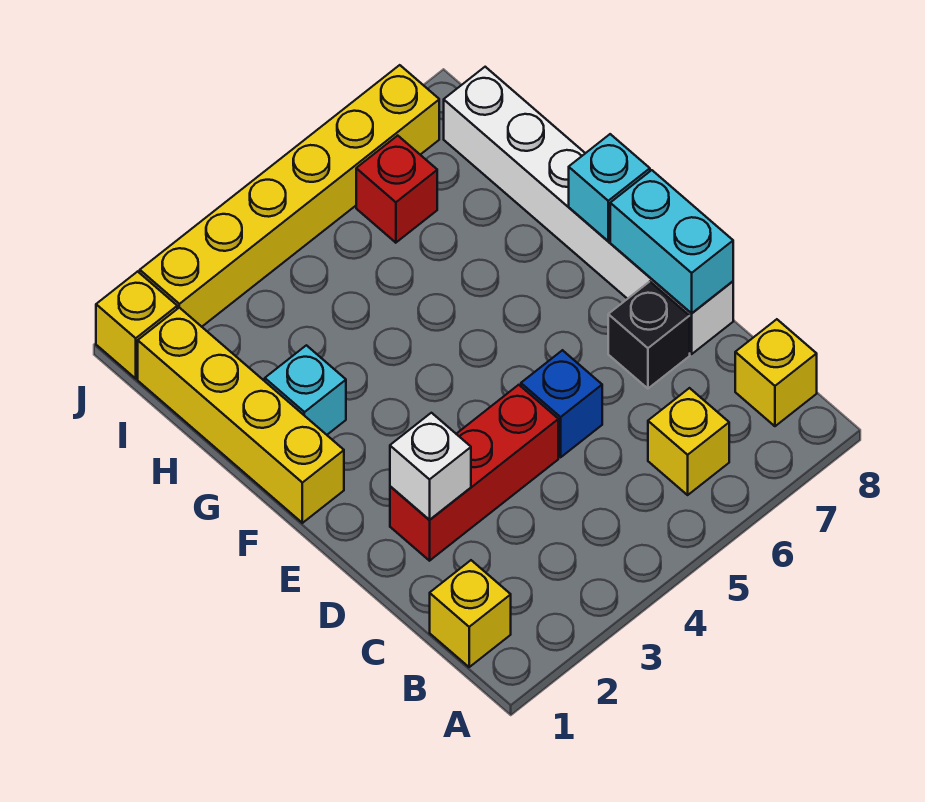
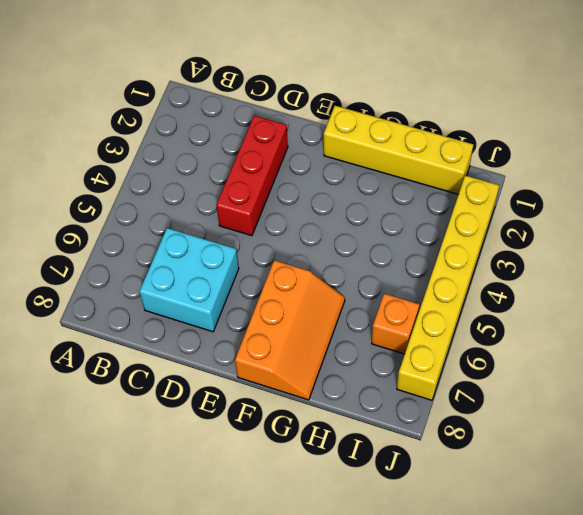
cyan brick C6:D7 level 1 -> black brick D7 level 1
orange slope F6:G8 level 1 top F -> white brick D8:I8 level 1
orange brick I6 level 1 -> red brick I6 level 1
none -> yellow brick B1 level 1
none -> yellow brick B6 level 1
none -> yellow brick B8 level 1

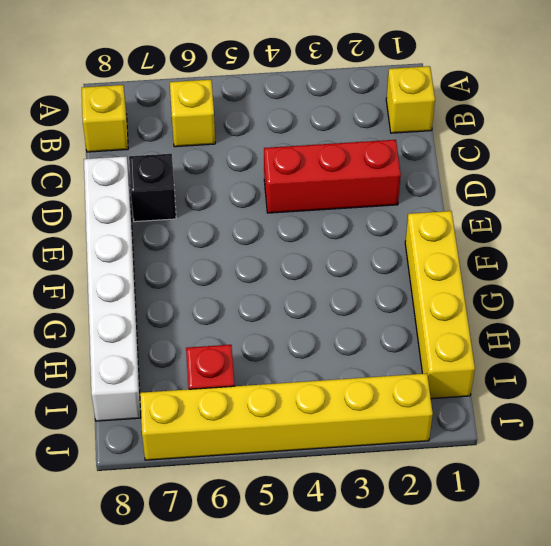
none -> blue brick D5 level 1
none -> cyan brick G2 level 1
none -> yellow brick J1 level 1

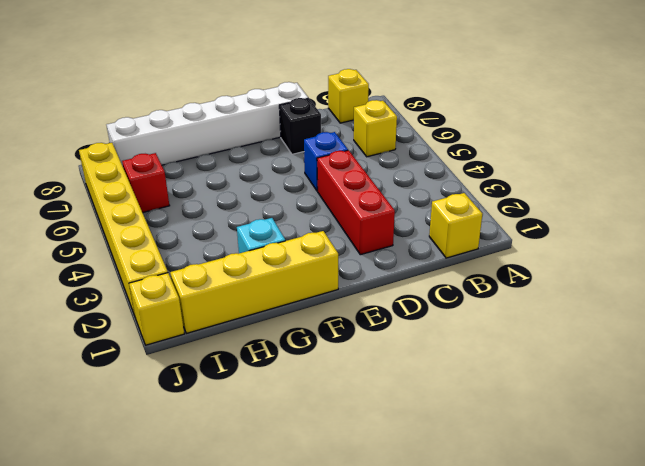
none -> white brick D2 level 2
none -> cyan brick D8:E8 level 2
none -> cyan brick F8 level 2

